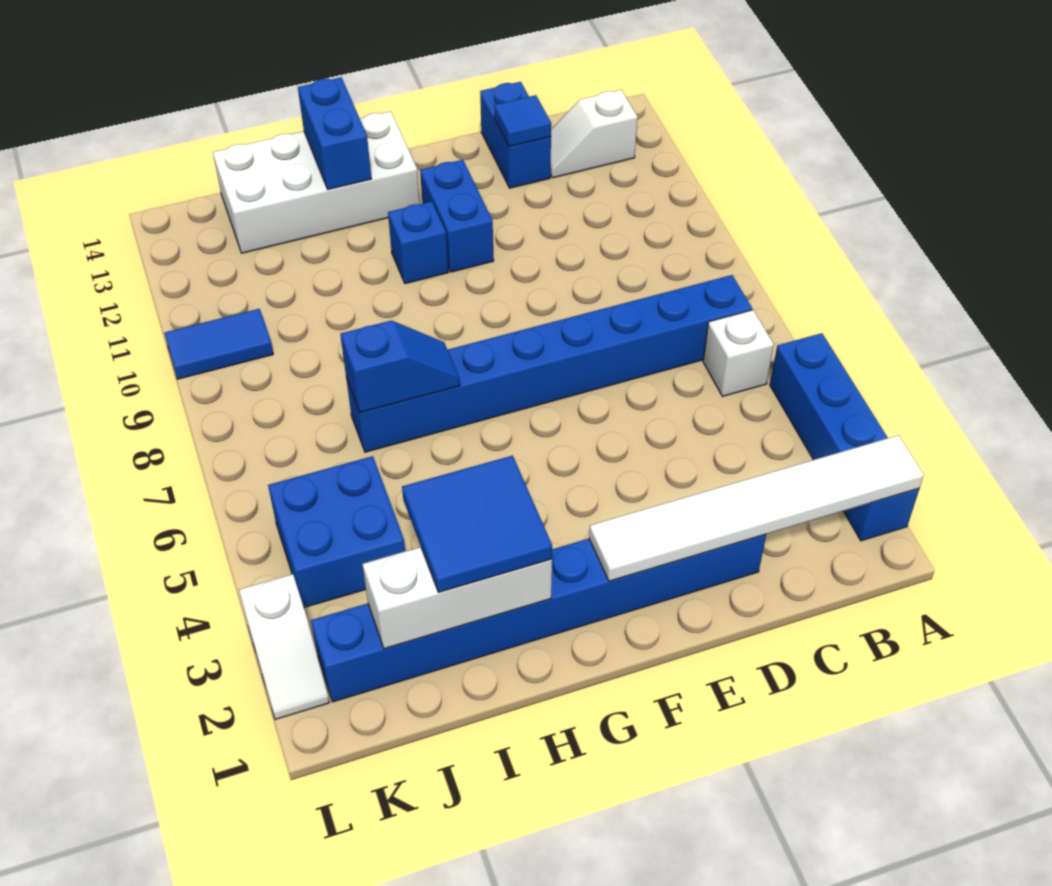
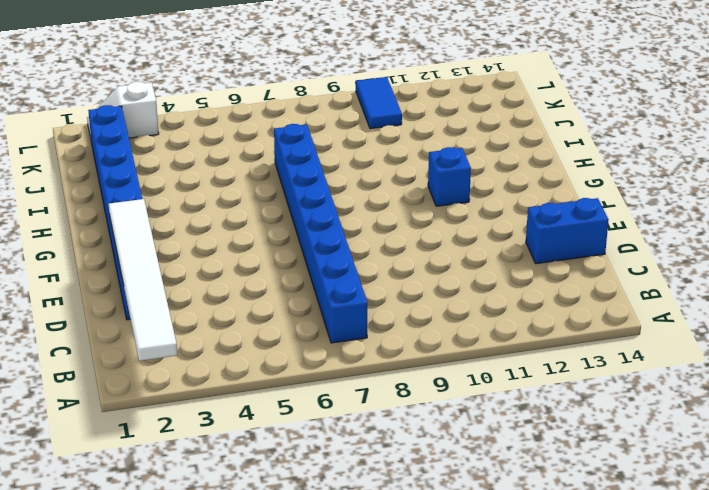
none -> blue brick A2:A5 level 1
none -> white brick B6 level 1
none -> white slope B13:C13 level 1 top B

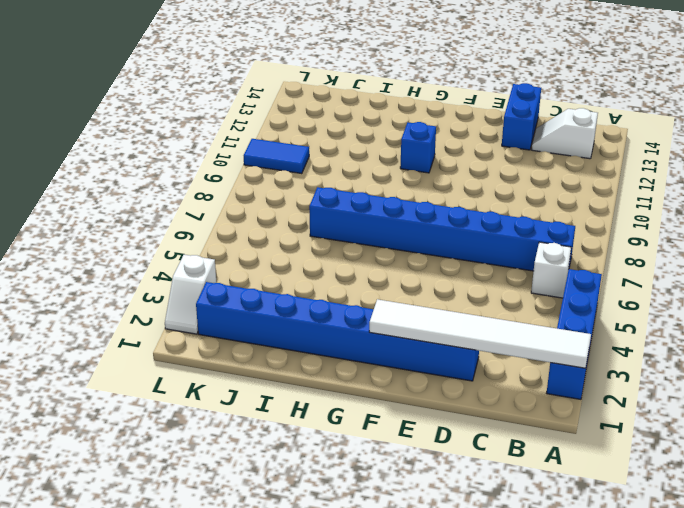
none -> blue brick F11:F12 level 1
none -> white brick G13:J14 level 1
none -> blue brick J4:K5 level 1

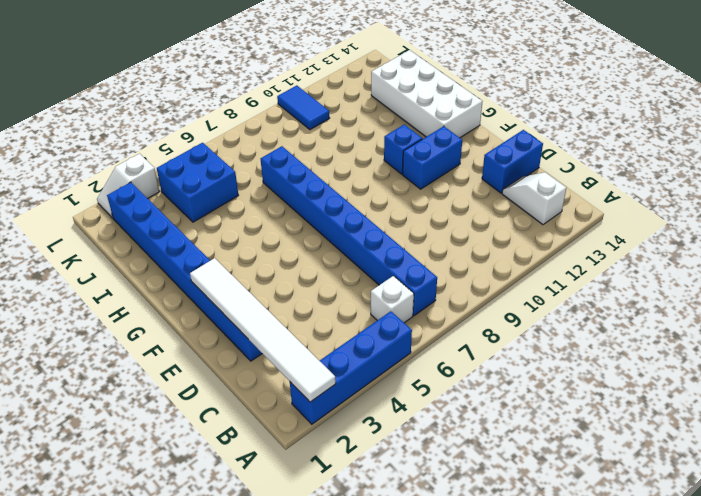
none -> blue tile D13 level 2
none -> white brick H2:J2 level 2
none -> blue slope H7:I7 level 2 top I

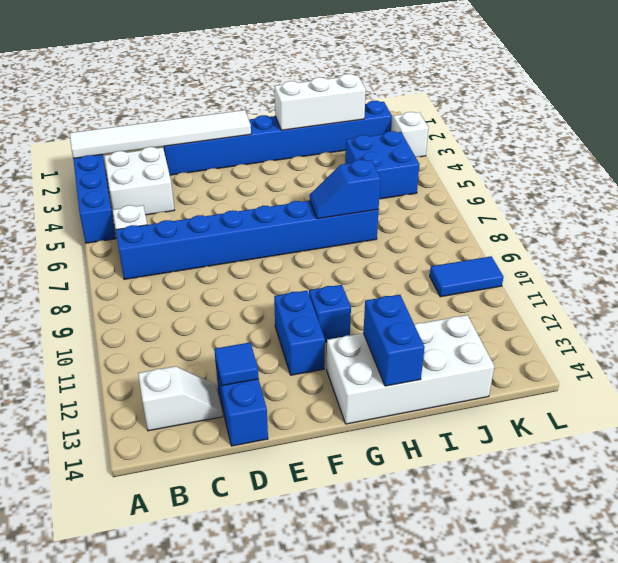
white brick B3:C4 level 1 -> none
none -> blue tile H2:I3 level 3

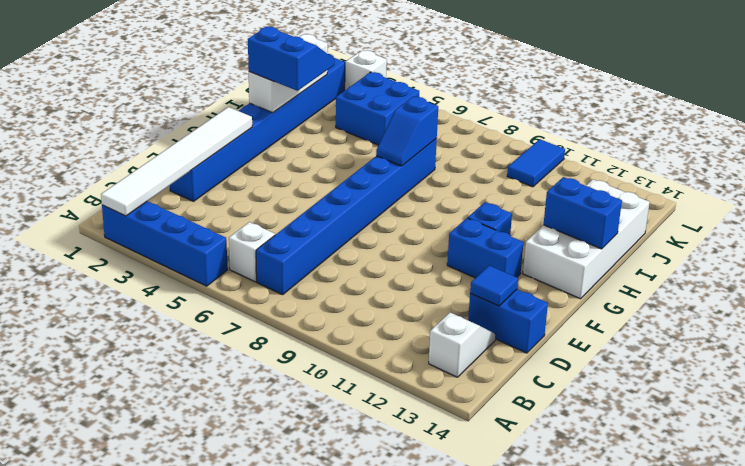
blue slope H2:I3 level 3 top H -> blue tile H2:I3 level 3

